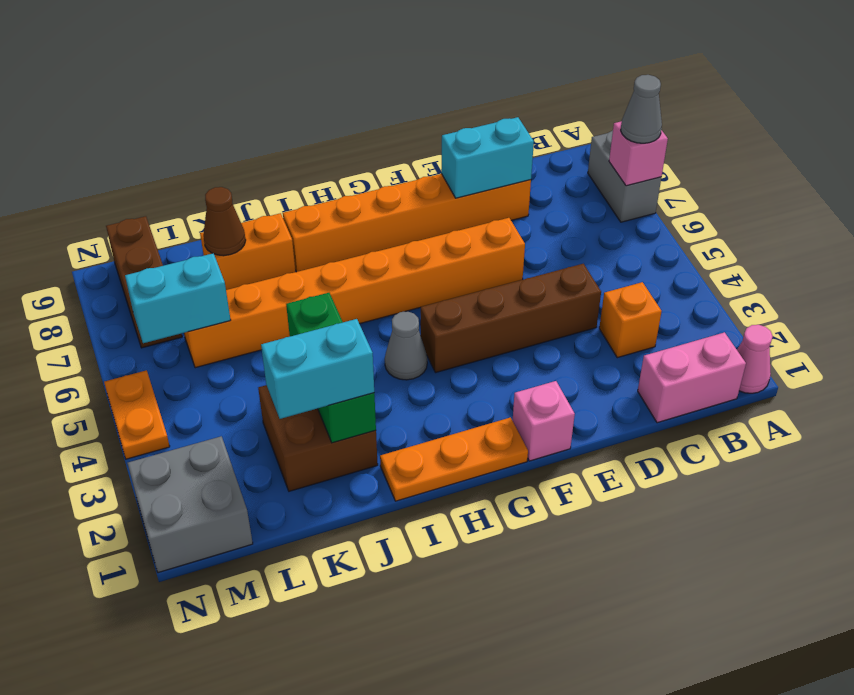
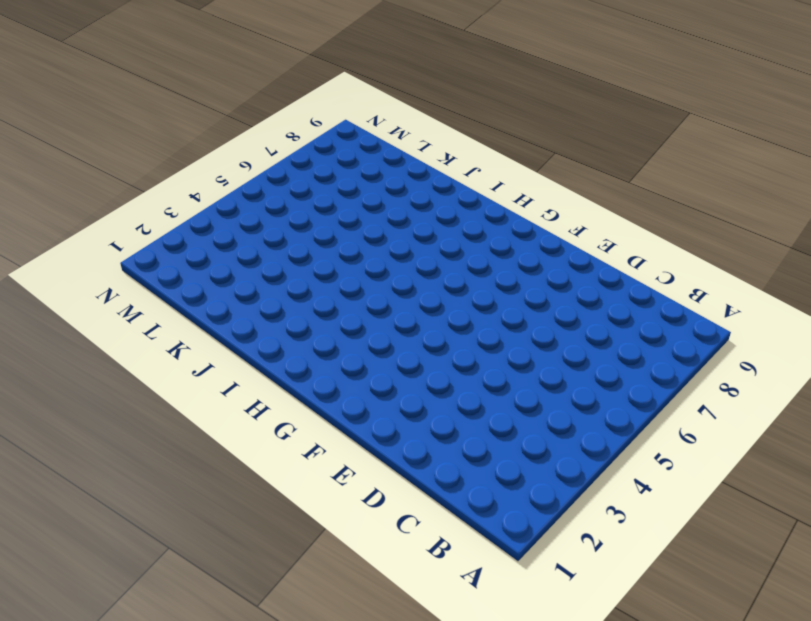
none -> pink cone A1 level 1
none -> grey brick A7:A8 level 1
none -> pink brick B1:C1 level 1

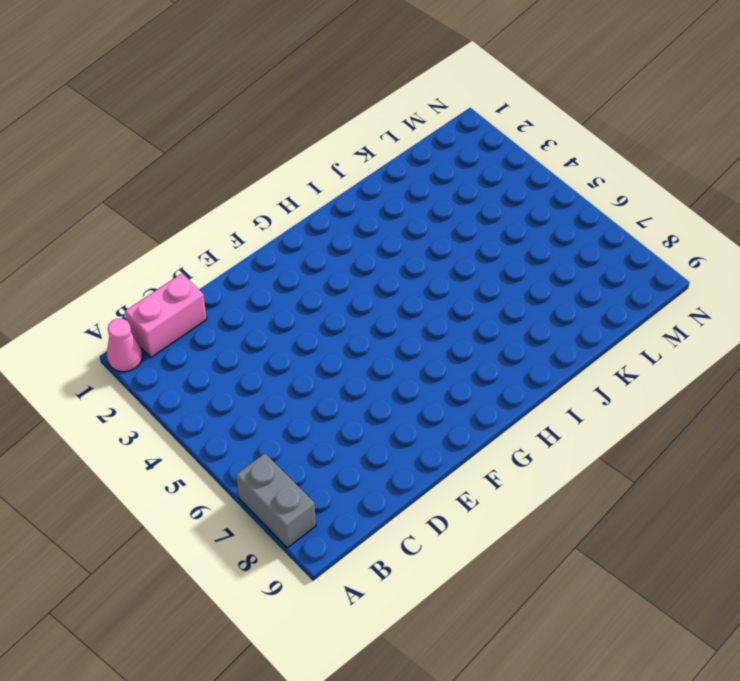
none -> orange brick C3 level 1
none -> brown brick D4:G4 level 1
none -> orange brick D8:I8 level 1

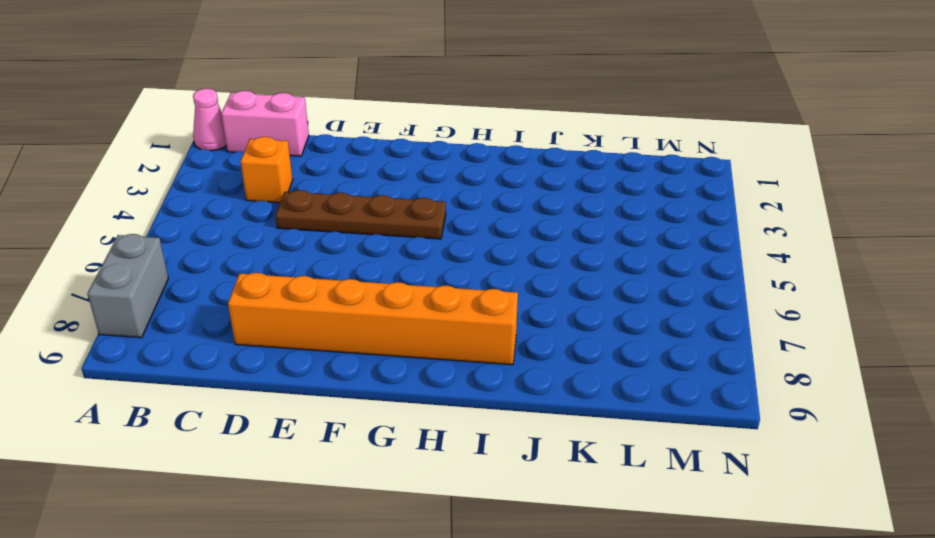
brown plate D4:G4 level 1 -> brown brick D4:G4 level 1
none -> orange brick E6:L6 level 1
none -> pink brick F1 level 1
none -> orange plate G1:I1 level 1

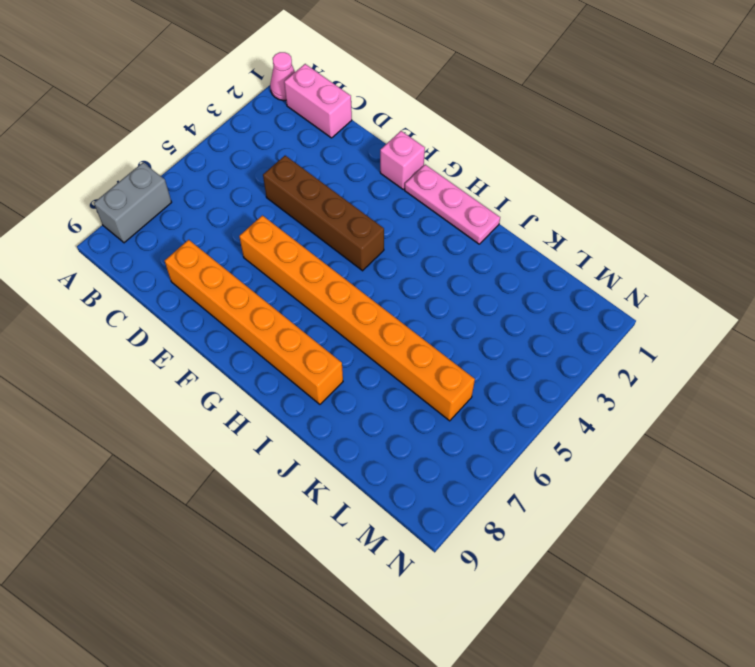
pink plate G1:I1 level 1 -> orange plate G1:I1 level 1
none -> orange brick C3 level 1
none -> grey cone H4 level 1
none -> brown brick J2:K3 level 1

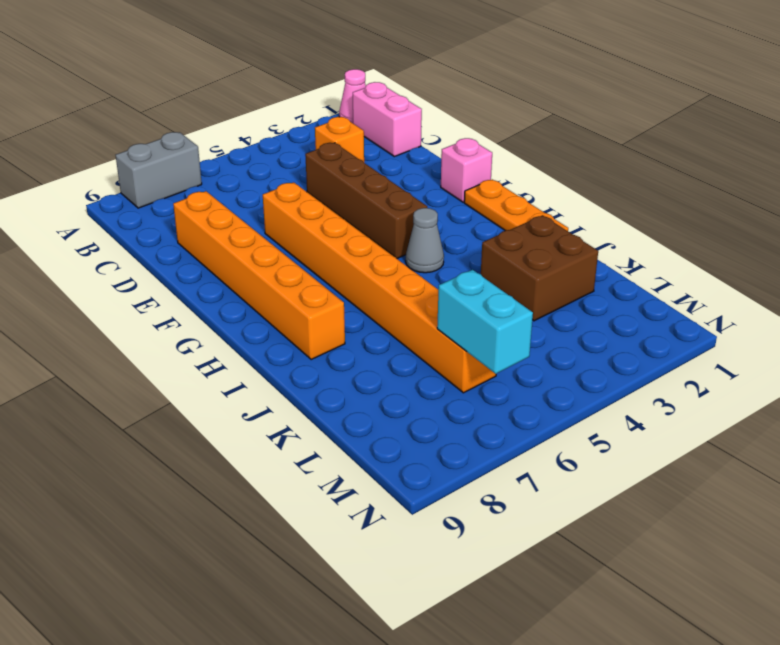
none -> orange brick J8:K8 level 1
none -> grey brick M1:N2 level 1
none -> brown brick M7:M9 level 1

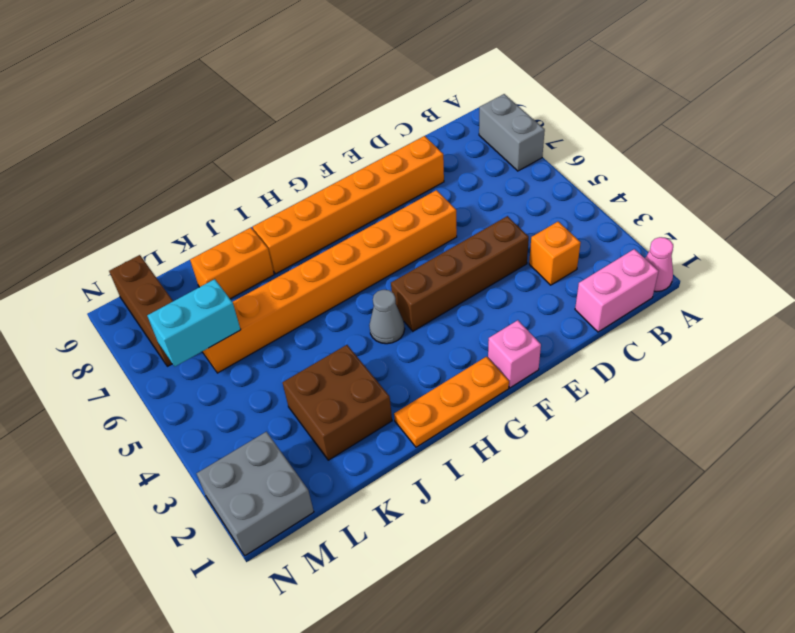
none -> orange plate N4:N5 level 1
none -> pink brick A7 level 2
none -> cyan brick D8:E8 level 2

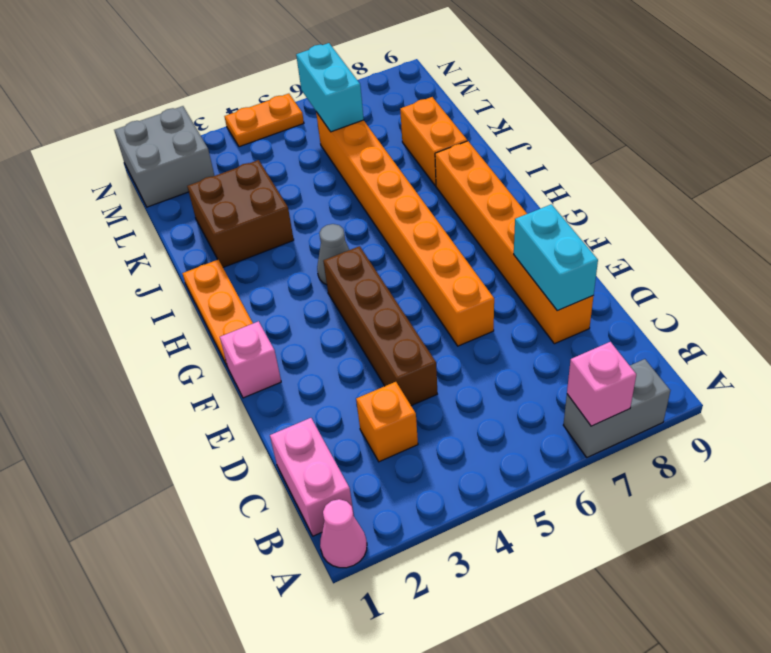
none -> brown brick M7:M9 level 1
none -> green brick J2:J4 level 2
none -> brown cone K8 level 2

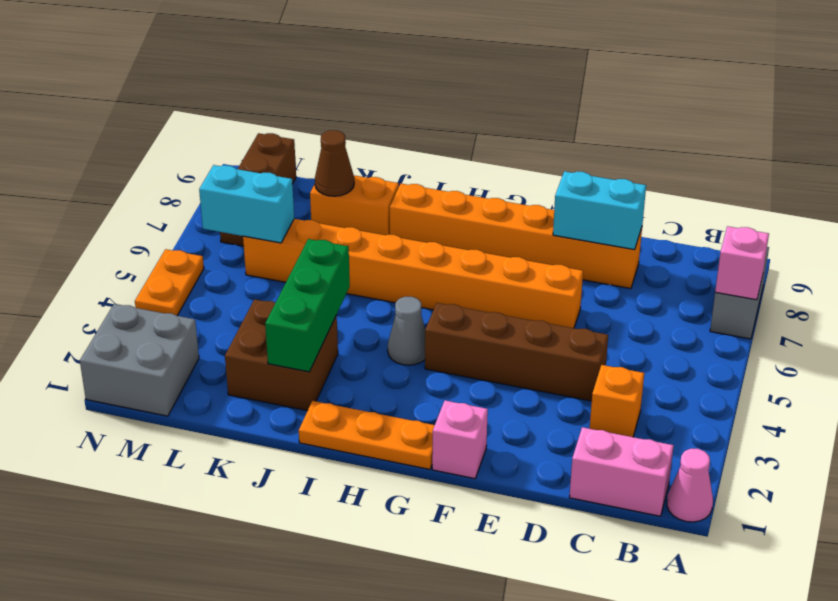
none -> grey cone A7 level 3
none -> cyan brick J2:K2 level 3

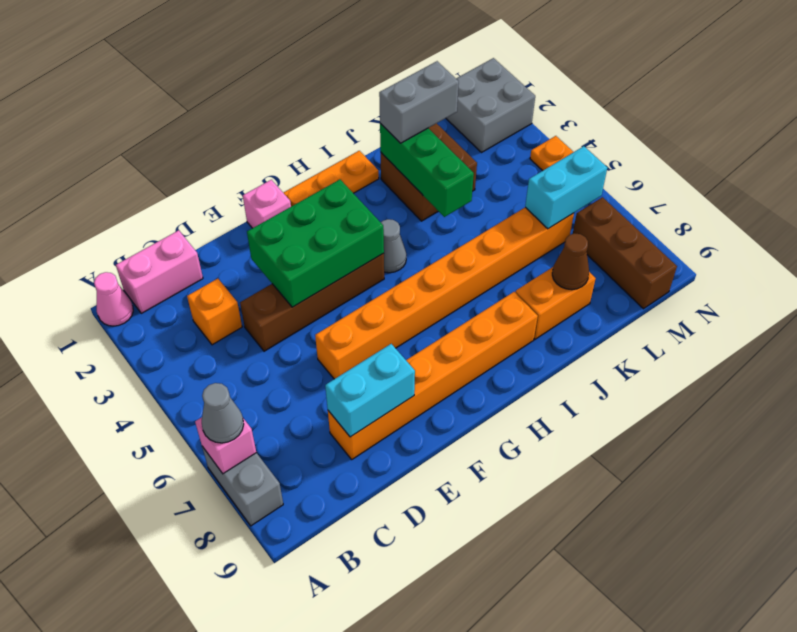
green brick E3:G4 level 2 -> none
grey brick J2:K2 level 3 -> cyan brick J2:K2 level 3

